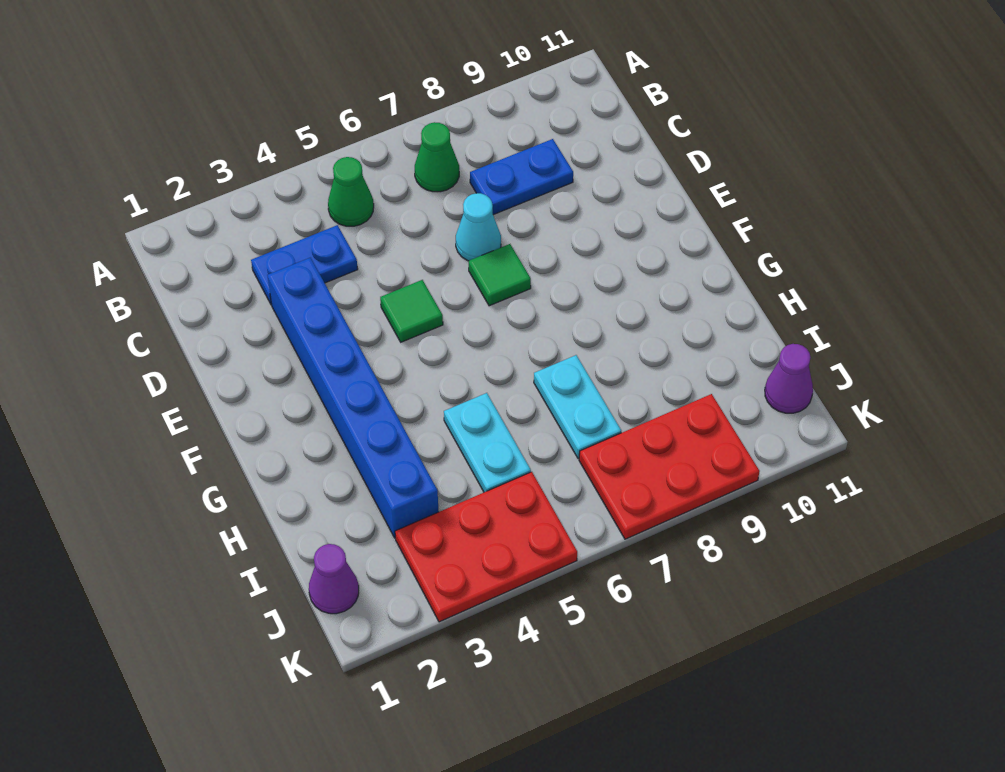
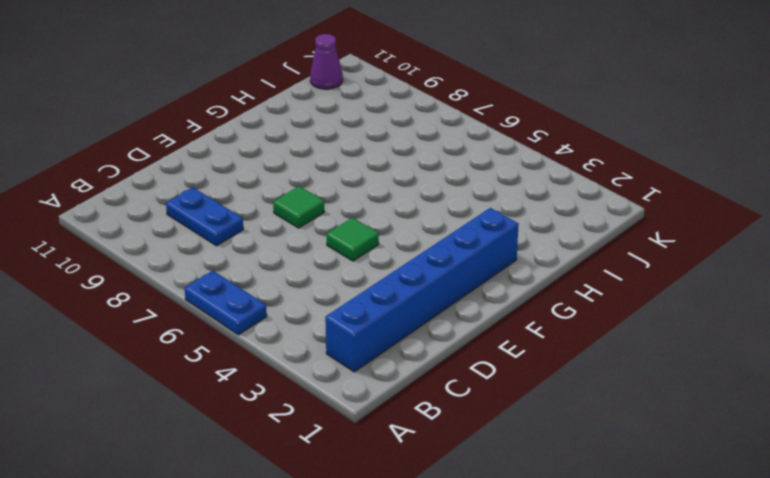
blue plate A5:A6 level 1 -> blue plate C3:C4 level 1
blue brick B2:G2 level 1 -> blue brick D3:I3 level 1
none -> green cone B5 level 1
none -> green cone B7 level 1
none -> cyan cone D7 level 1

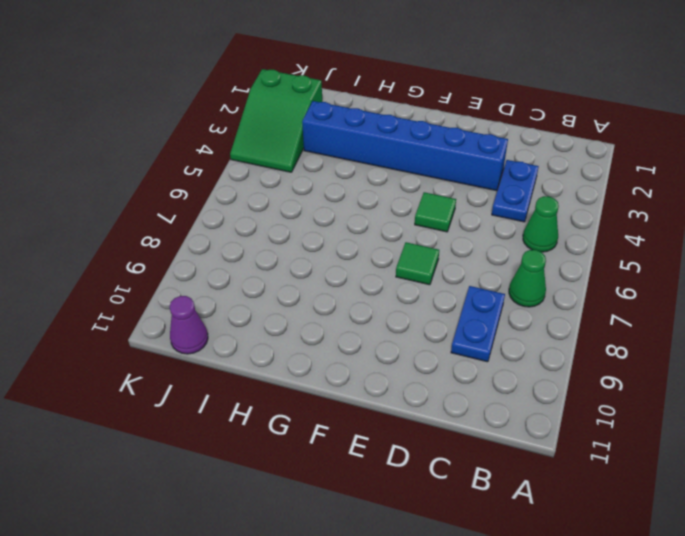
green slope J2:K4 level 1 top 2 -> red plate J3:K5 level 1
none -> cyan cone D7 level 1
none -> cyan plate H5:I5 level 1
none -> cyan plate H7:I7 level 1

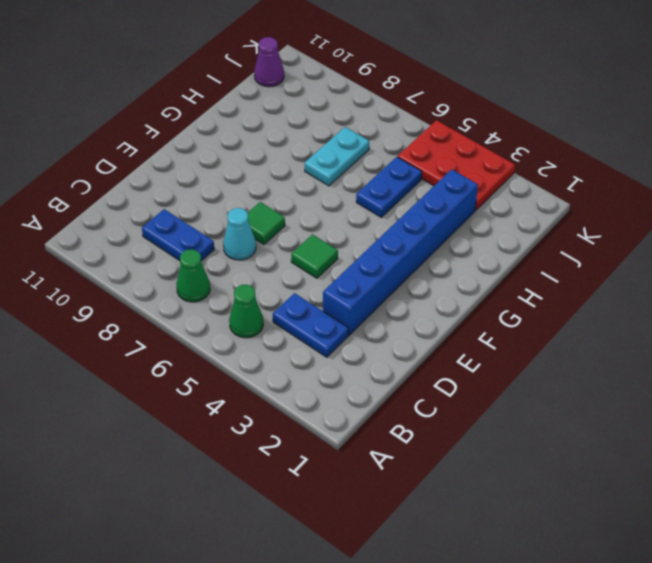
blue plate H5:I5 level 1 -> cyan plate H5:I5 level 1
none -> purple cone J1 level 1
none -> red plate J7:K9 level 1

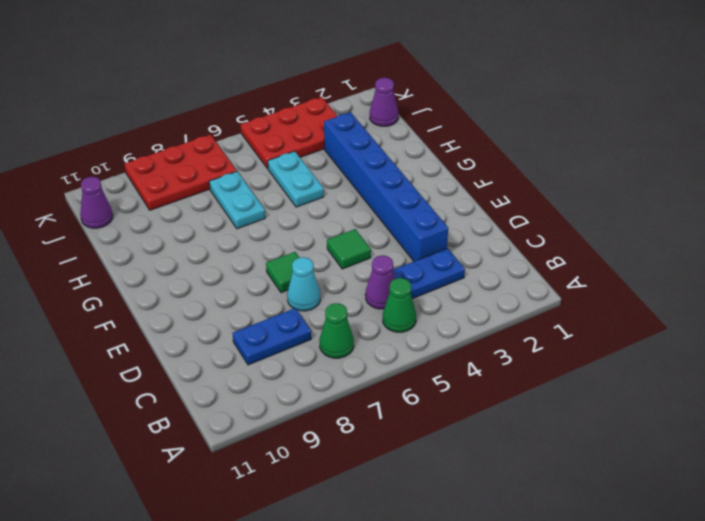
purple cone C5 level 1 -> none

